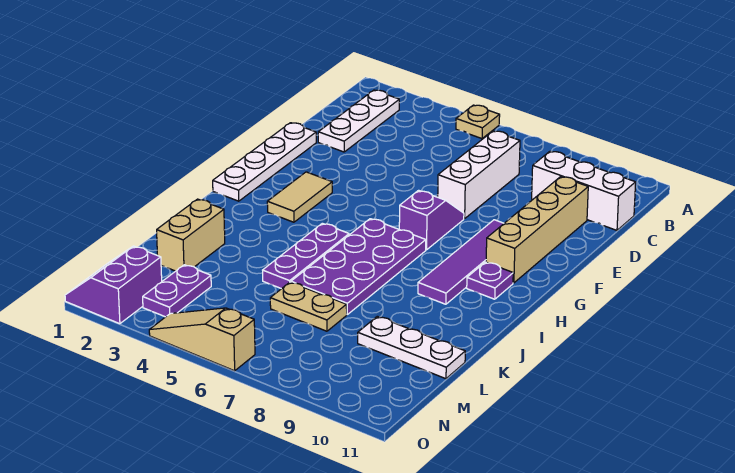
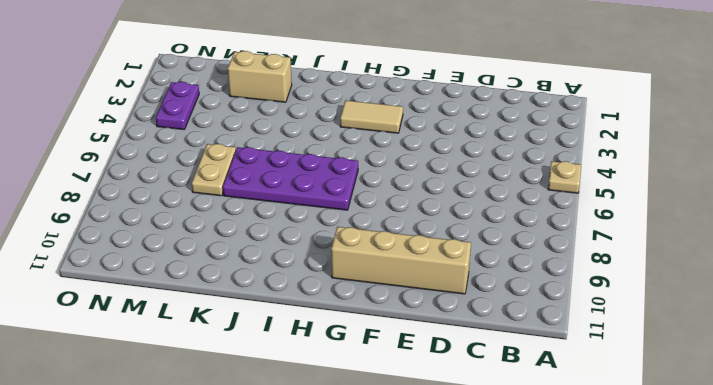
purple plate N3:N4 level 1 -> purple plate M3:N3 level 1
none -> white plate B2:D2 level 1
none -> white brick C7:E7 level 1
none -> white brick C9:C11 level 1

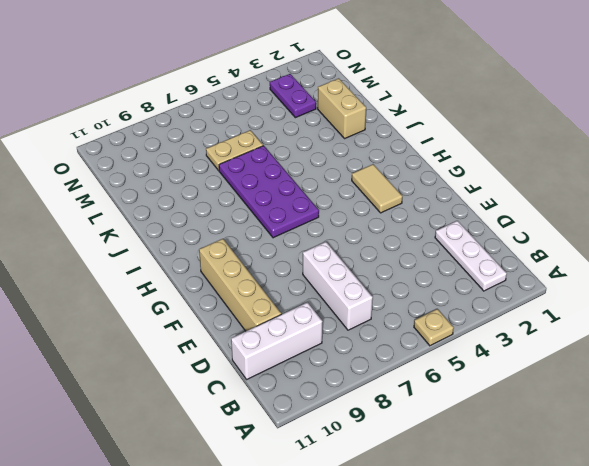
none -> white plate E1:H1 level 1
none -> purple slope F7:G7 level 1 top G
none -> purple tile F9:I9 level 1

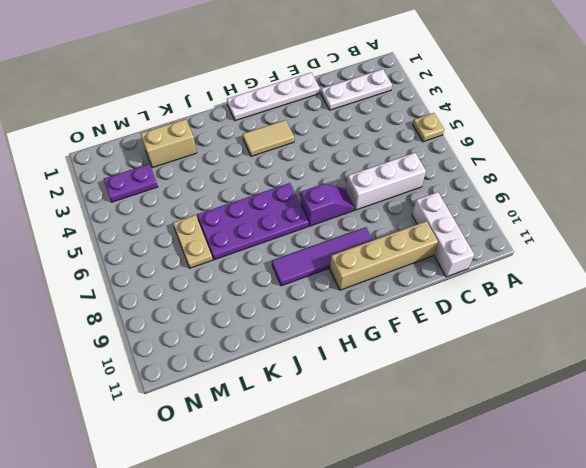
none -> purple plate H10 level 1
none -> purple plate I5:K5 level 1
none -> white plate L9:L11 level 1

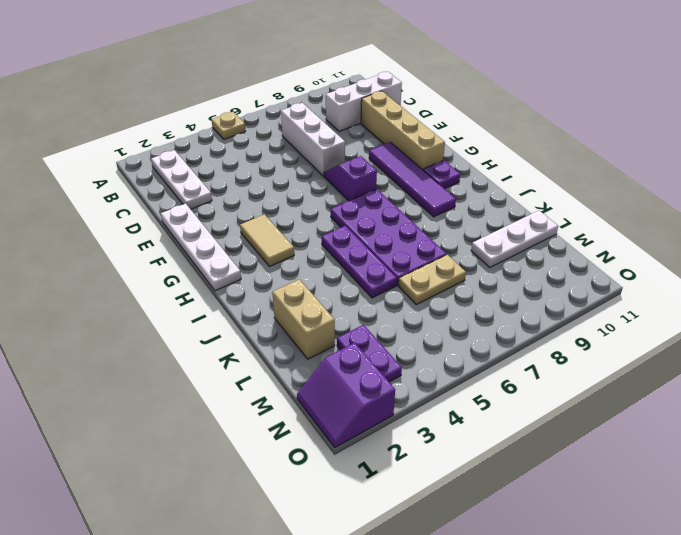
none -> tan slope O4:O6 level 1 top 6

